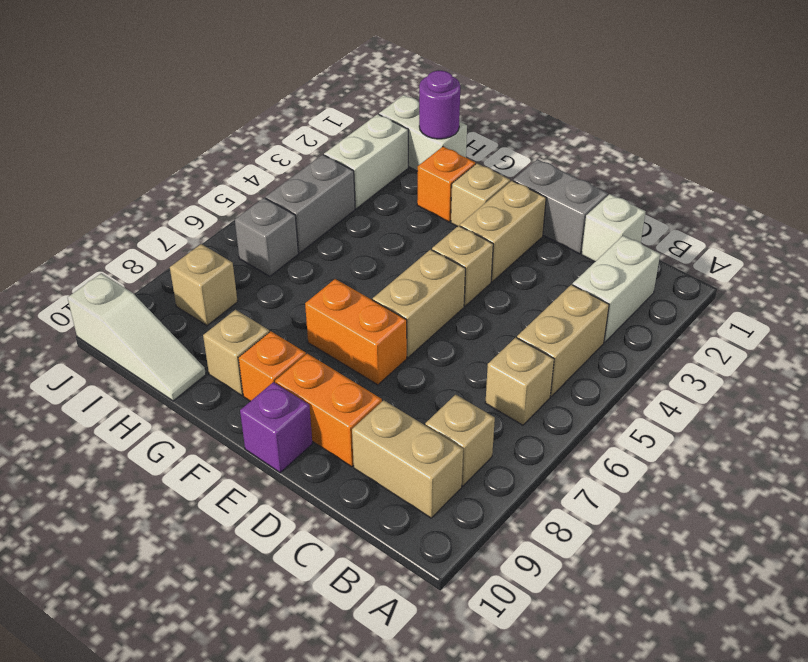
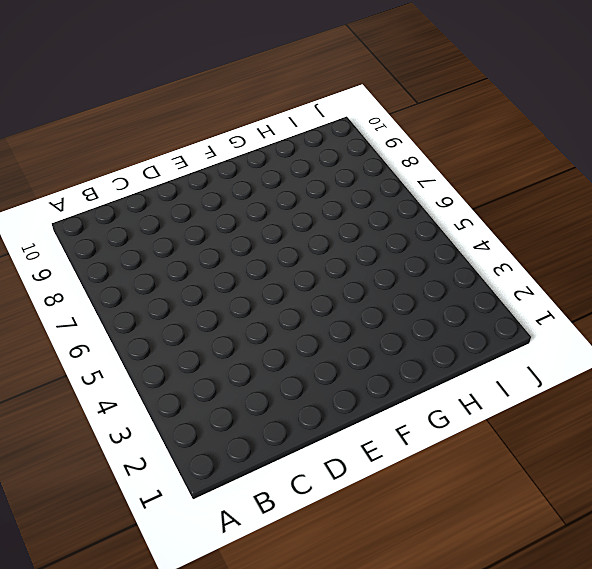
none -> white brick B2:B3 level 1
none -> tan brick B4:B5 level 1
none -> tan brick B6 level 1

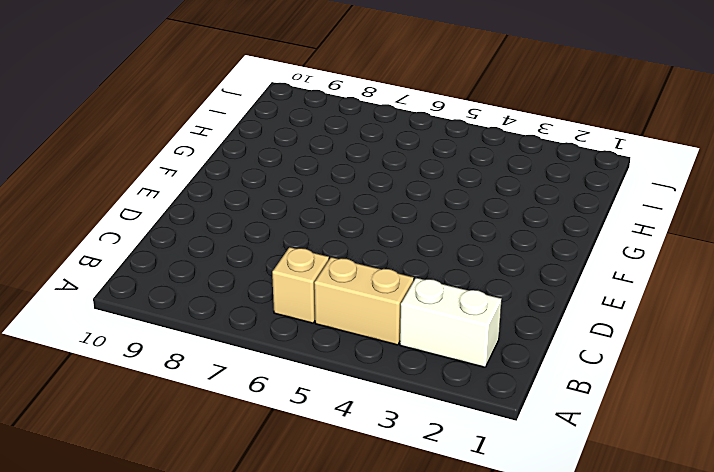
none -> tan brick B8 level 1
none -> tan brick B9:C9 level 1
none -> white brick C1 level 1

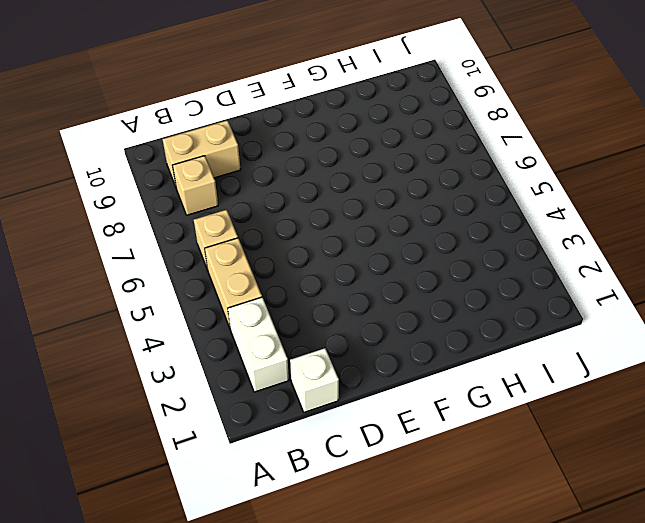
none -> grey brick D1:E1 level 1
none -> orange brick D9:E9 level 1
none -> tan brick E2:E3 level 1

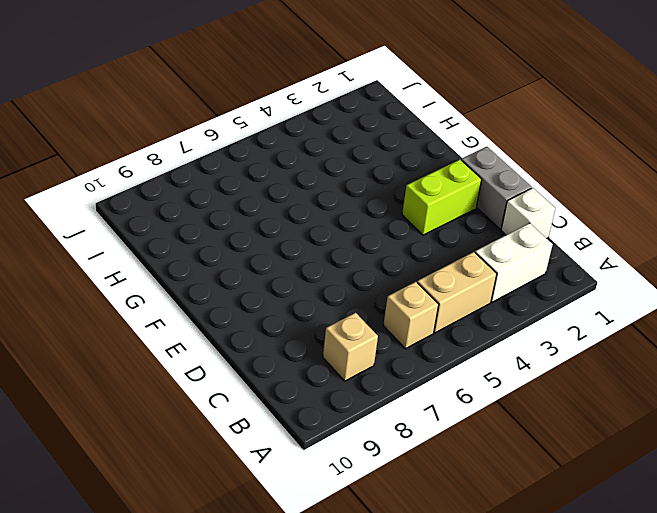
lime brick E2:E3 level 1 -> tan brick E2:E3 level 1
none -> tan brick B9:C9 level 1
none -> orange brick D9:E9 level 1
none -> tan brick E4 level 1

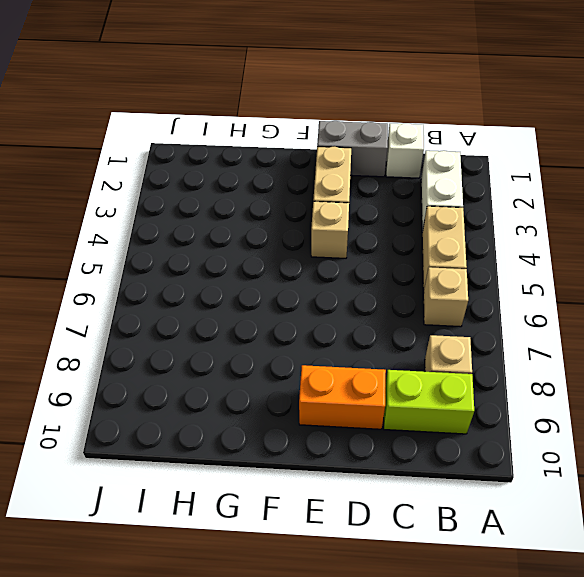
lime brick B9:C9 level 1 -> tan brick B9:C9 level 1
none -> tan brick E5:E6 level 1
none -> orange brick E7:F7 level 1
none -> purple brick E10 level 1

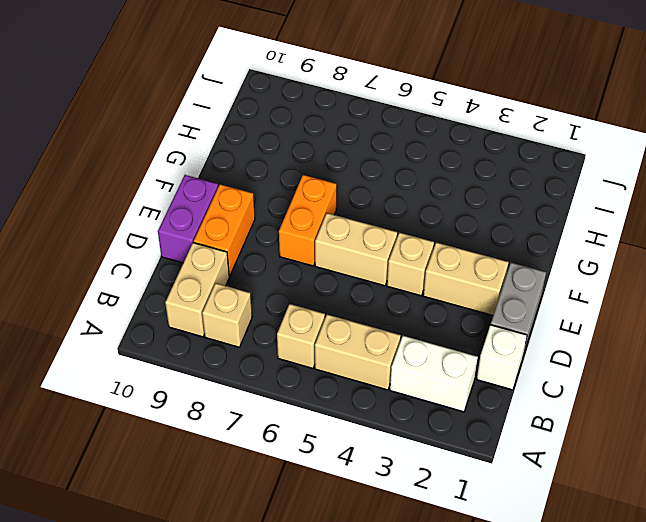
purple brick D10:E10 level 1 -> purple brick E10 level 1
none -> tan brick F2 level 1
none -> orange brick F9 level 1
none -> orange brick G2 level 1

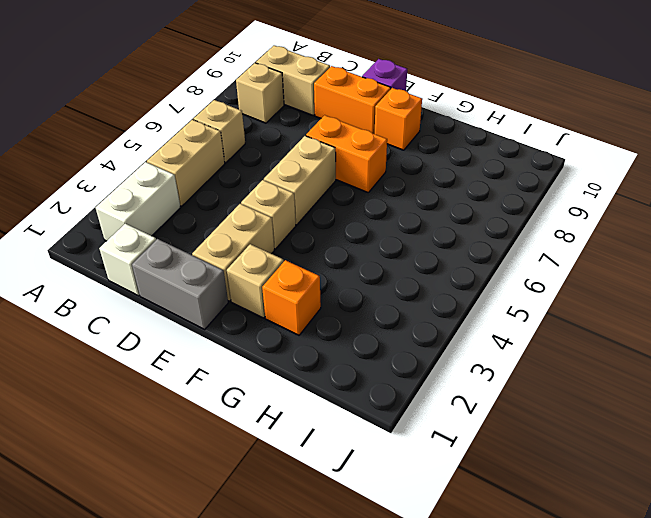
none -> tan brick G9 level 1
none -> white brick H1:I1 level 1
none -> white slope H10:J10 level 1 top J

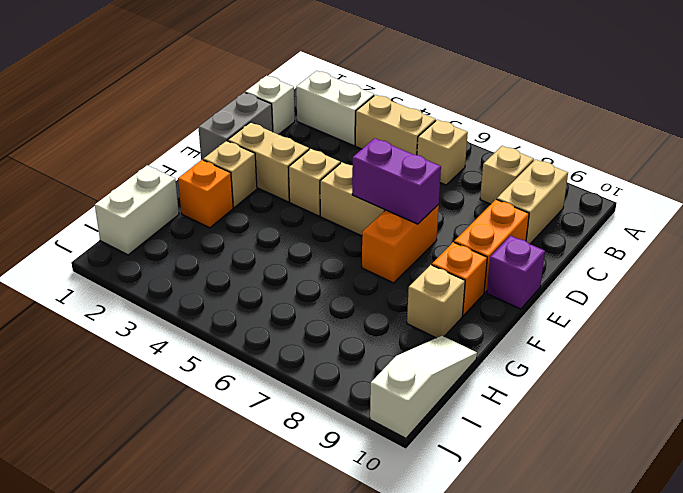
purple brick E6:E7 level 2 -> none
none -> white brick I2:I3 level 1
none -> grey brick I4:I5 level 1
none -> grey brick I6 level 1

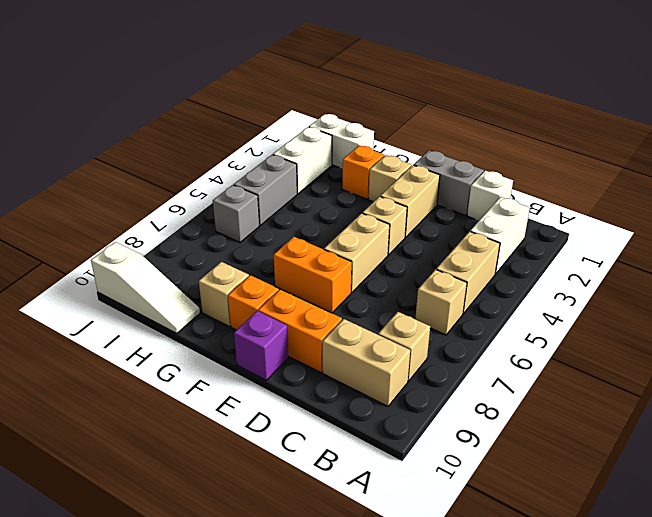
none -> tan brick I8 level 1
none -> purple round brick H1 level 2

